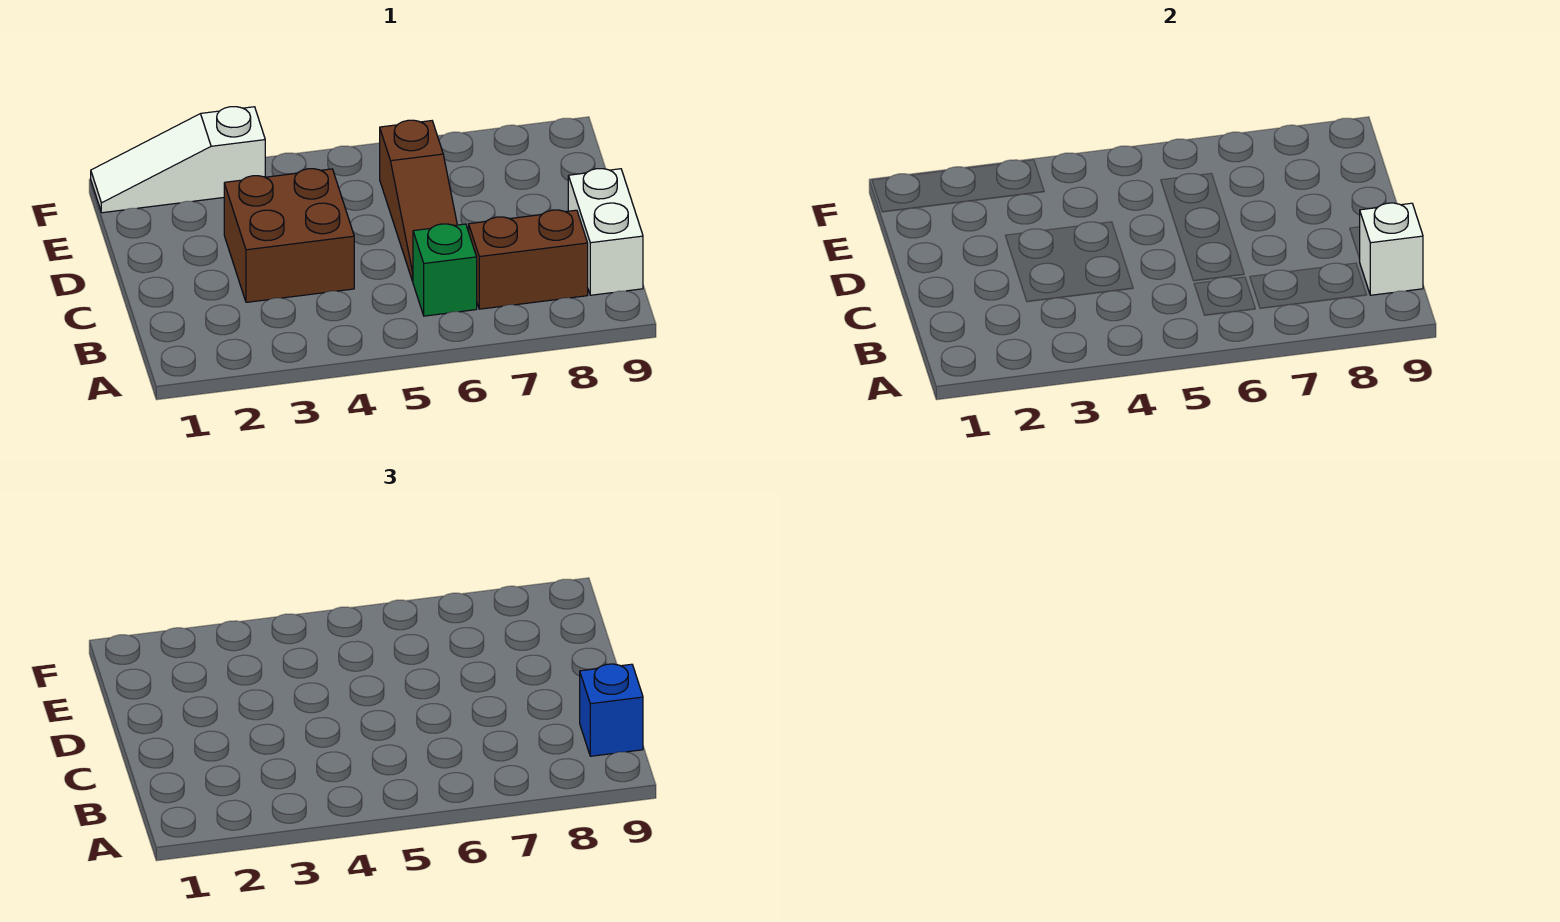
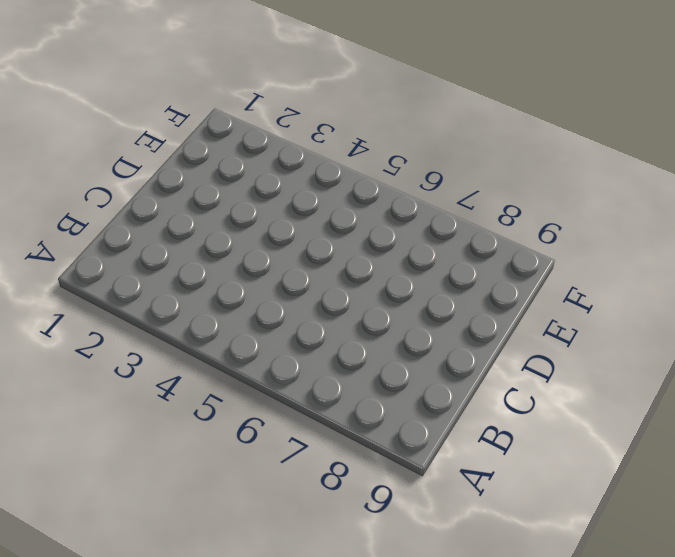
none -> green brick B6 level 1
none -> brown brick B7:B8 level 1

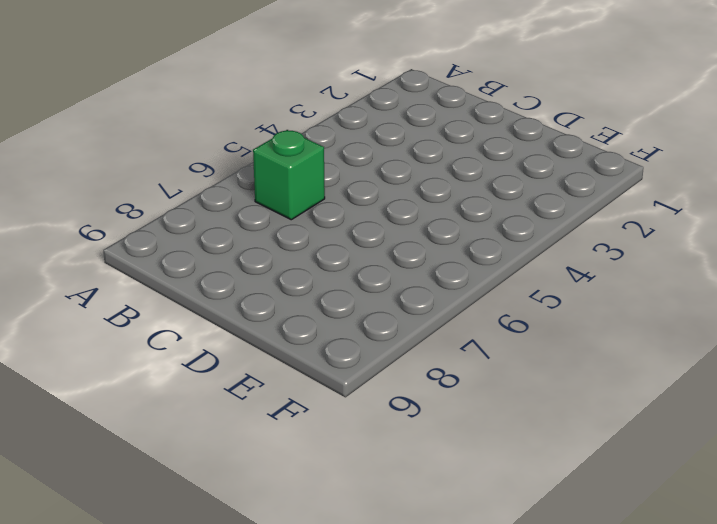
none -> brown brick B7:B8 level 1
none -> white brick B9:C9 level 1

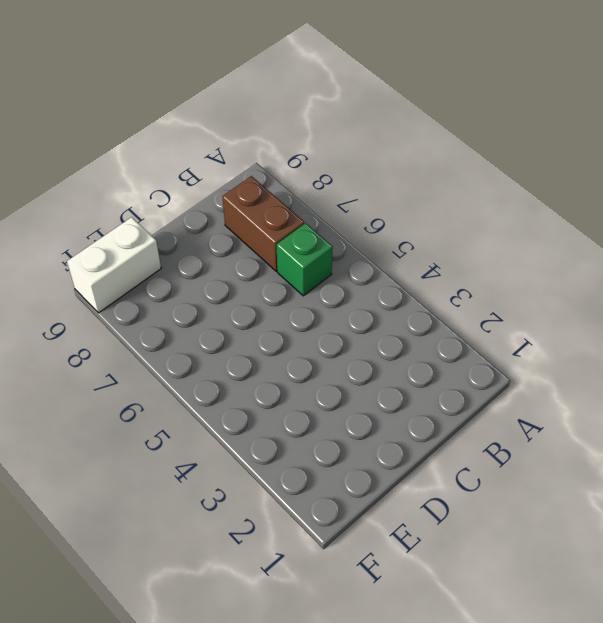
white brick E9:F9 level 1 -> white brick B9:C9 level 1
none -> brown brick C3:D4 level 1
none -> brown slope C6:E6 level 1 top E

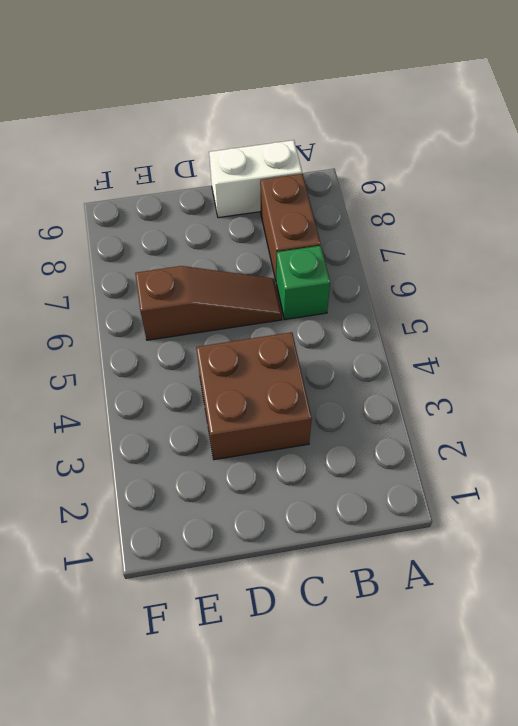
none -> white slope F1:F3 level 1 top 3
none -> white brick B9 level 2

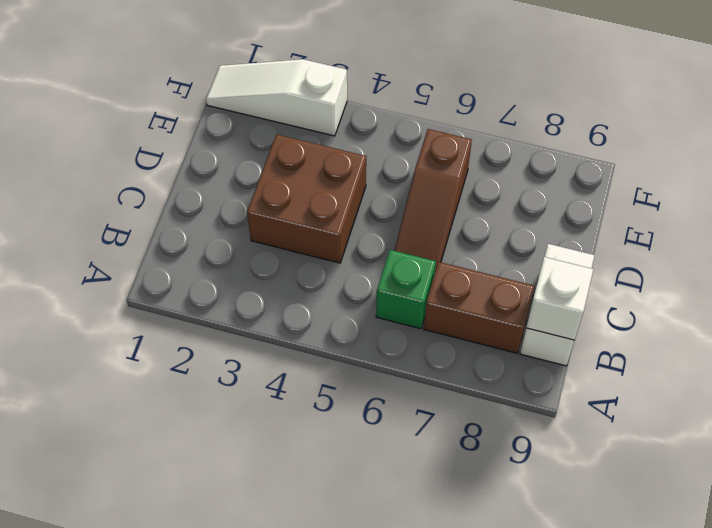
none -> blue brick B9 level 3

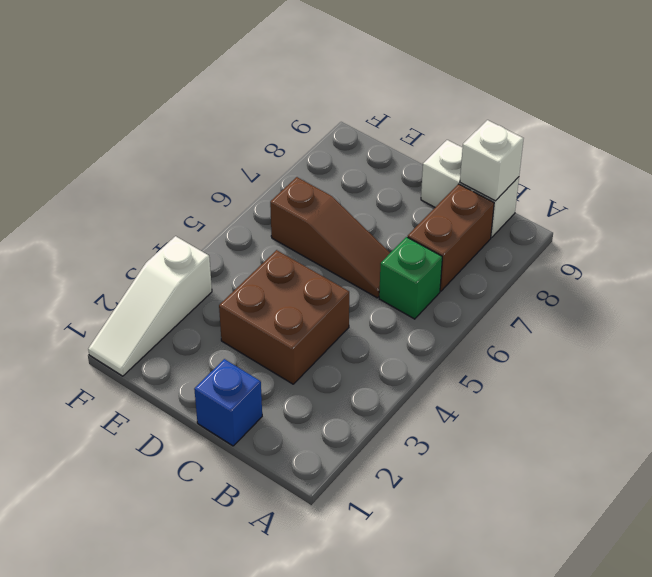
blue brick C1 level 1 -> blue brick B9 level 3

